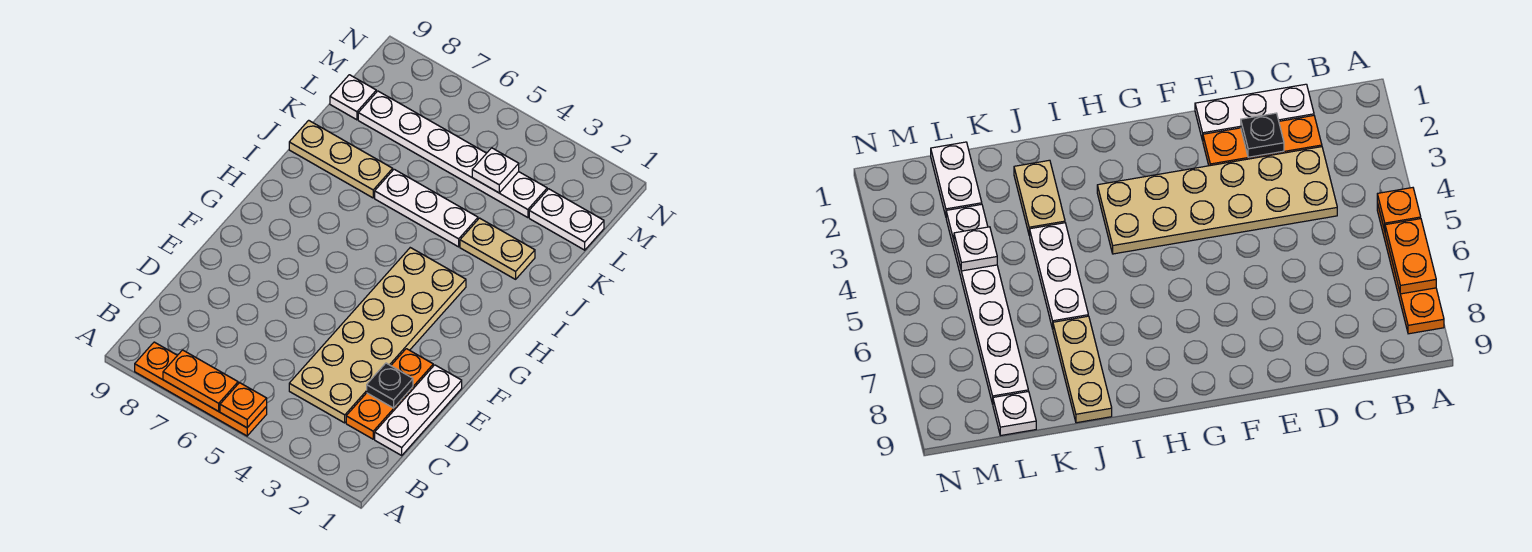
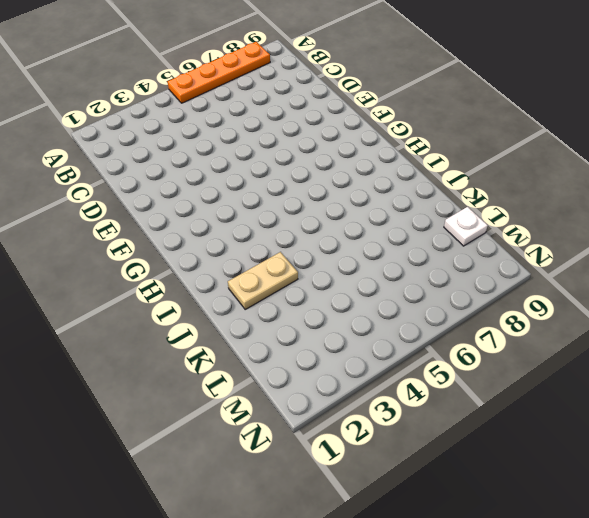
none -> white plate C1:E1 level 1
none -> orange plate C2:E2 level 1
none -> tan plate C3:H4 level 1

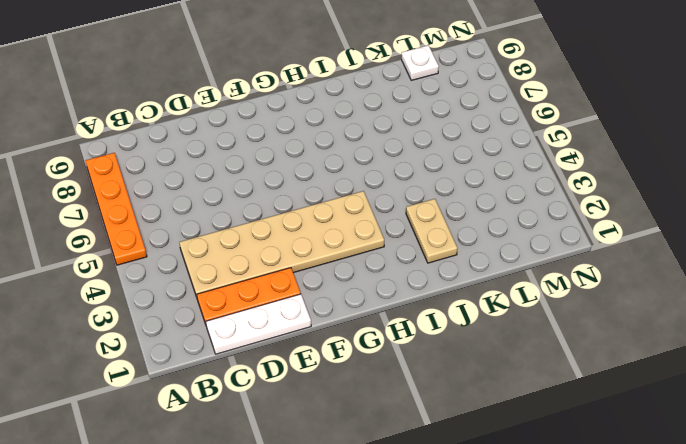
none -> white plate J4:J6 level 1
none -> tan plate J7:J9 level 1
none -> white plate L1:L2 level 1

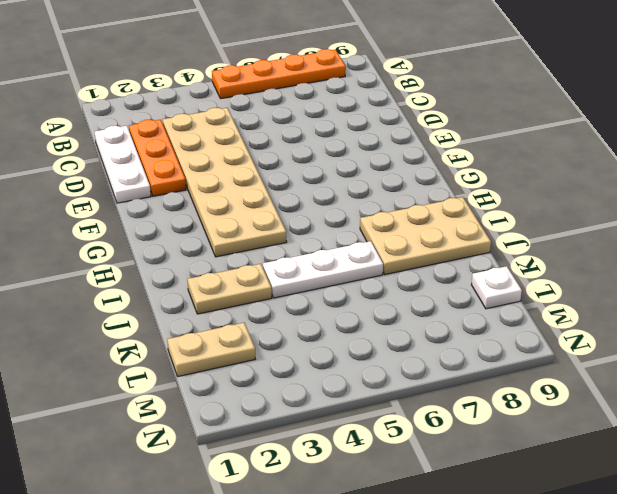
tan plate I7:J9 level 1 -> tan plate J7:J9 level 1
tan plate L1:L2 level 1 -> white plate L1:L2 level 1
none -> white plate L3:L8 level 1
none -> orange plate A5 level 2
none -> orange plate A6:A7 level 2

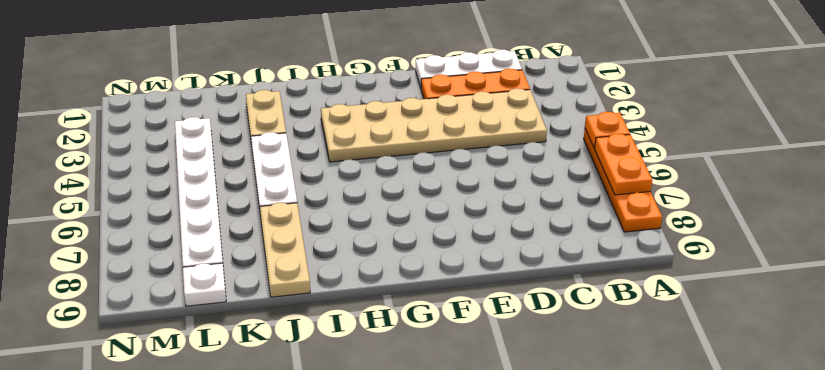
none -> white plate L1:L2 level 1
none -> black plate D2 level 2
none -> white plate L4 level 2

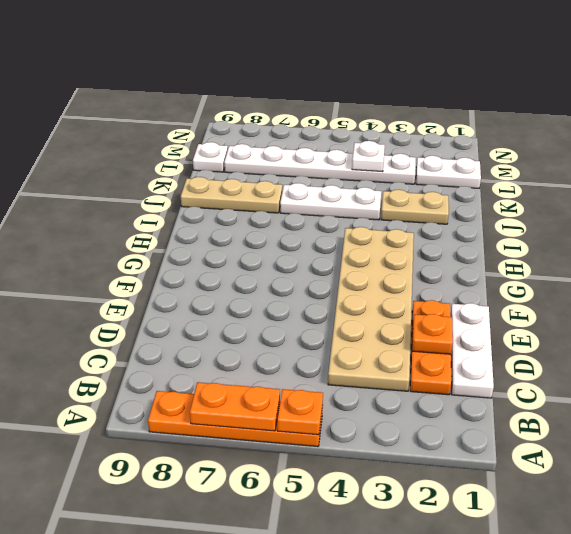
orange plate D2 level 2 -> black plate D2 level 2

